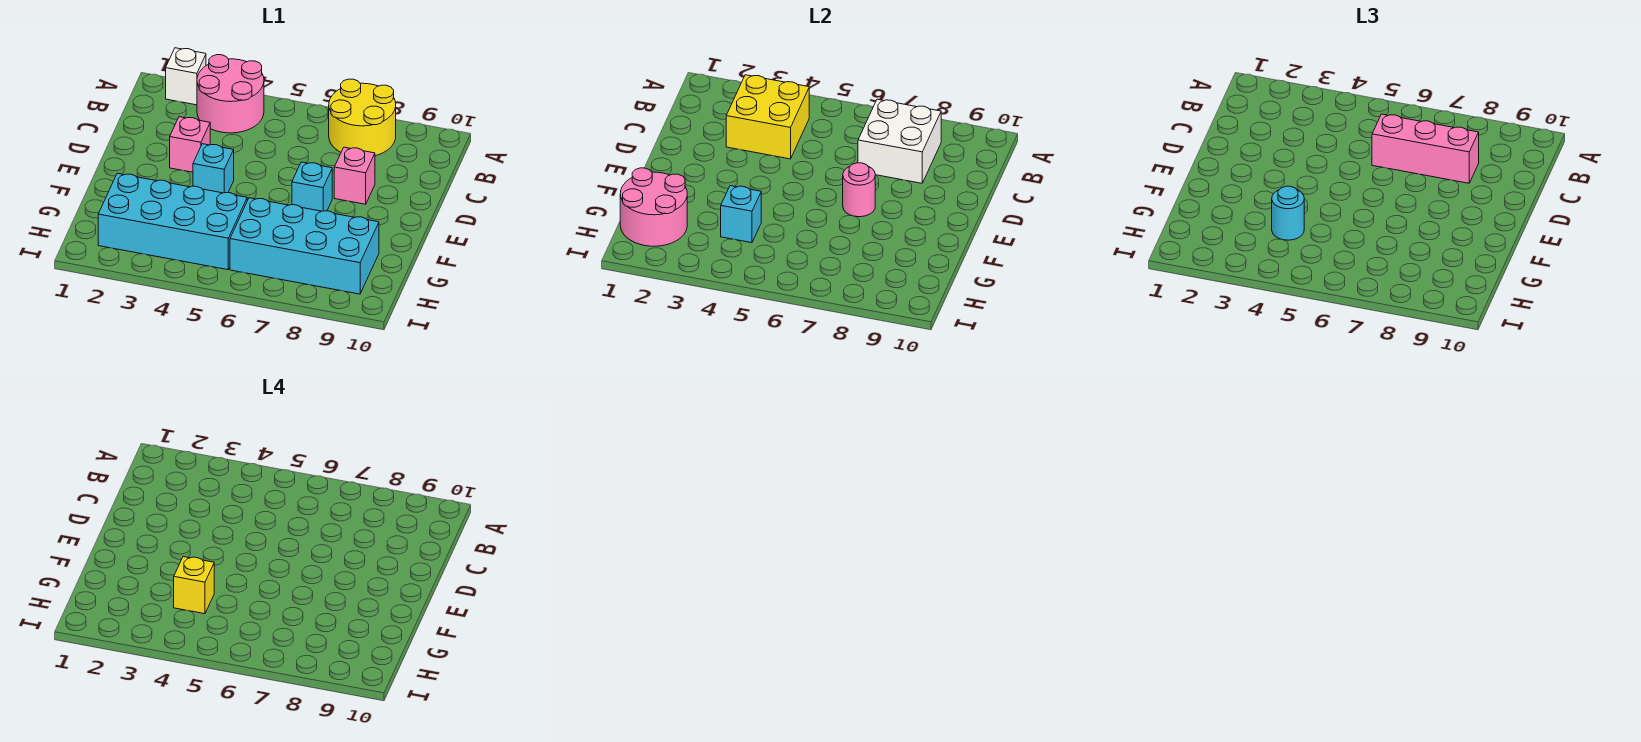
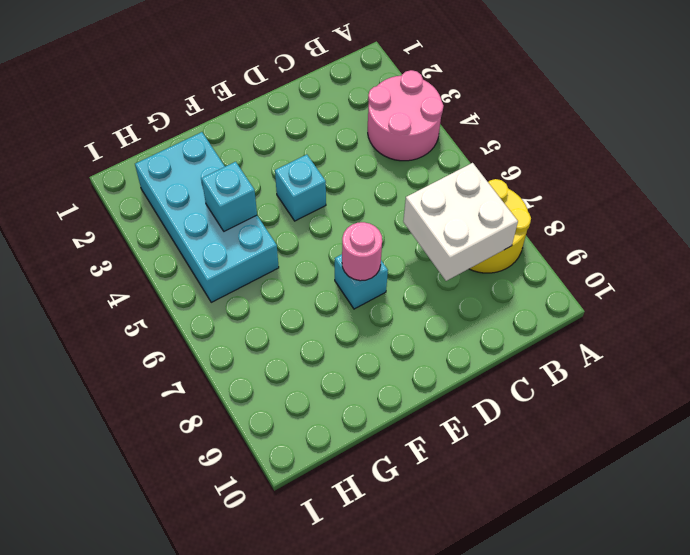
none -> white brick A2 level 1
none -> pink brick D3 level 1
none -> pink brick D8 level 1

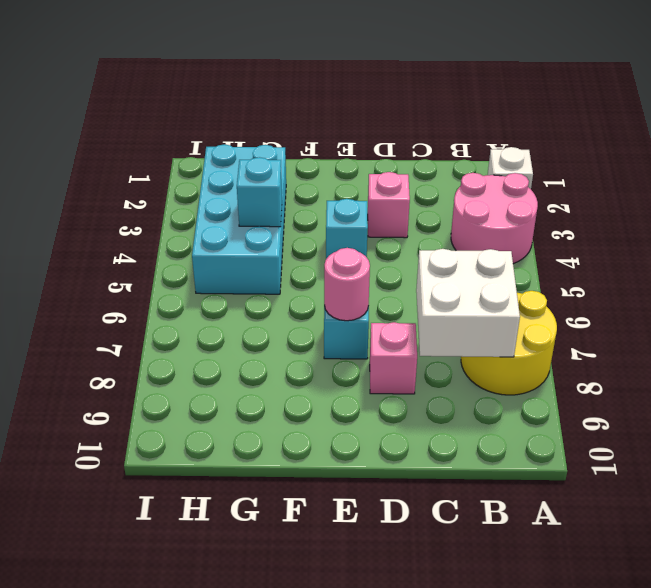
none -> cyan brick G6:H9 level 1
none -> yellow brick B3:C4 level 2
none -> pink round brick G1:H2 level 2

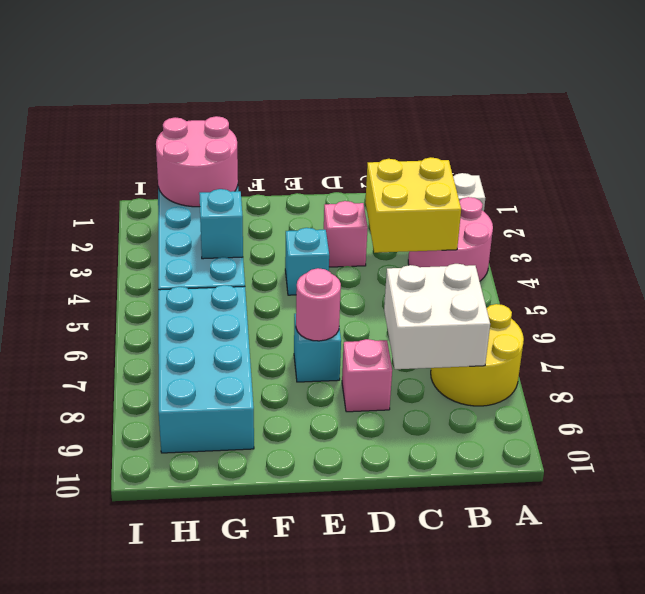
none -> pink brick C6:C8 level 3
none -> cyan round brick G4 level 3
none -> yellow brick G4 level 4

